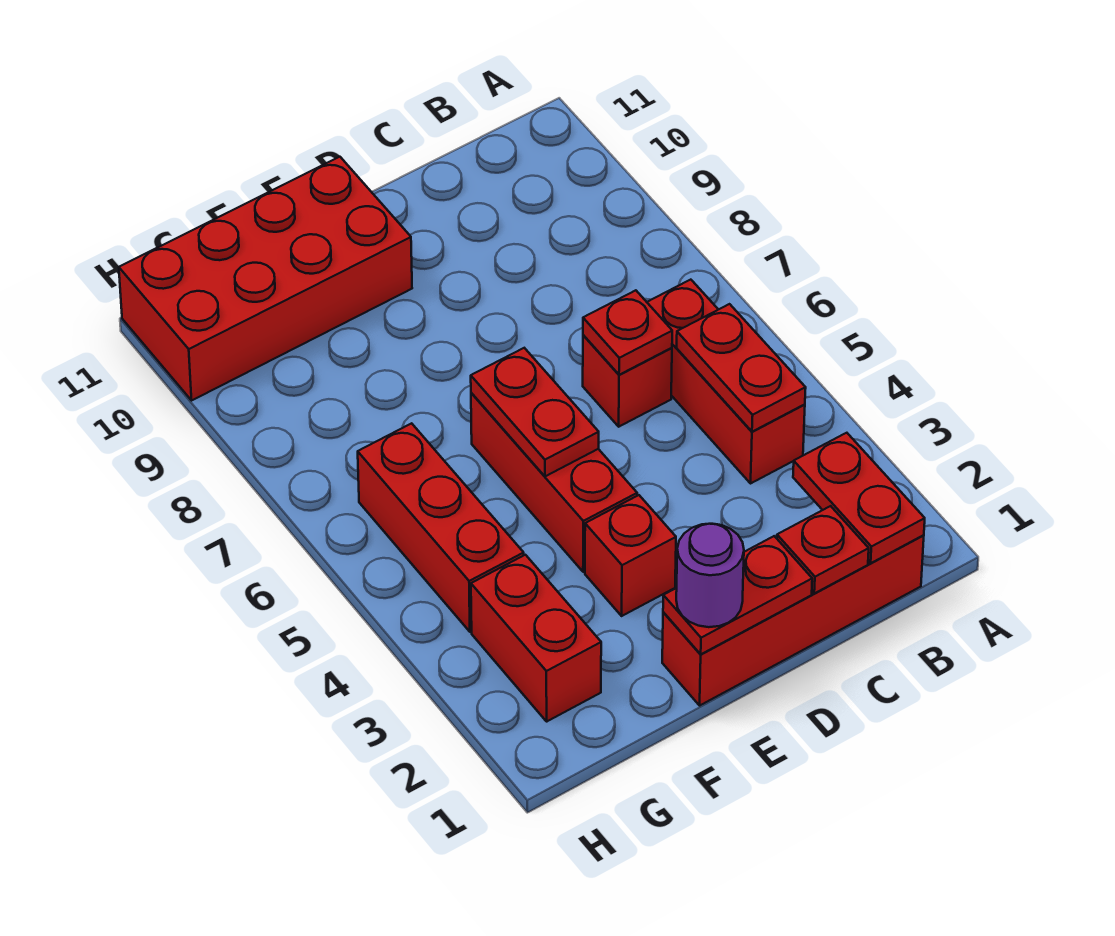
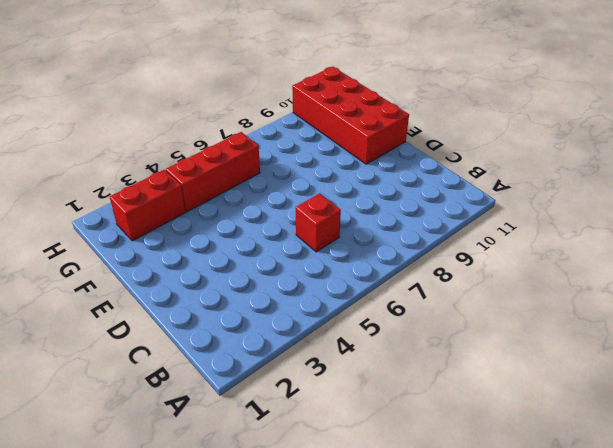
none -> red brick B1:E1 level 1
none -> red brick B4:B6 level 1
none -> red brick E3 level 1

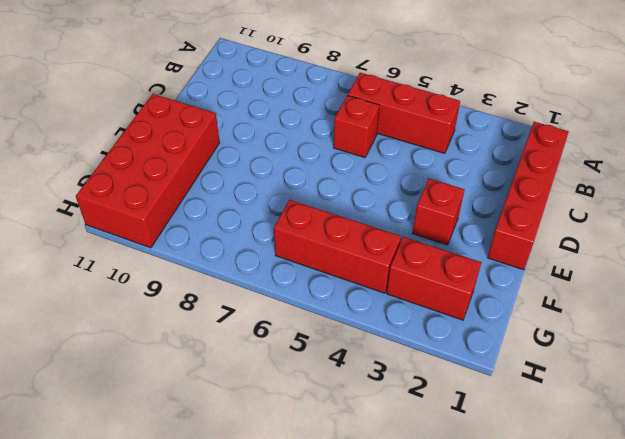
none -> red brick E4:E6 level 1
none -> red plate B1:B2 level 2
none -> red plate B4:B5 level 2

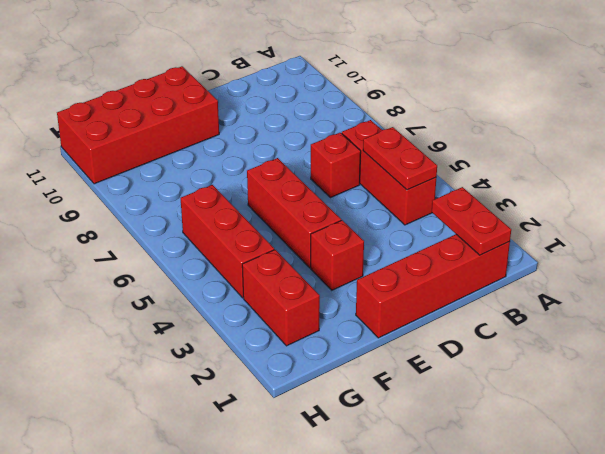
none -> red plate C1 level 2
none -> red plate C6 level 2
none -> red plate D1:E1 level 2

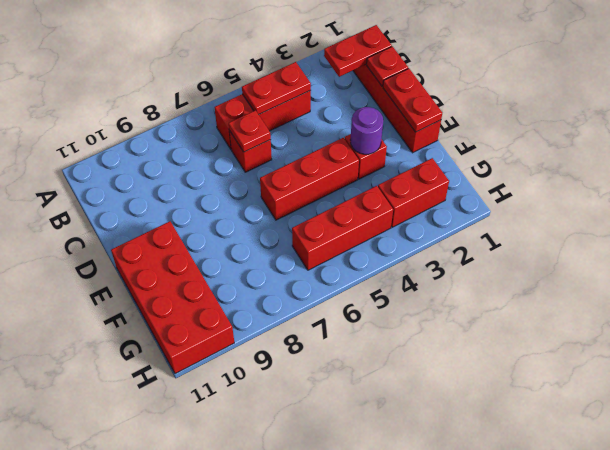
purple round brick E3 level 2 -> purple round brick E1 level 3
none -> red plate E5:E6 level 2

